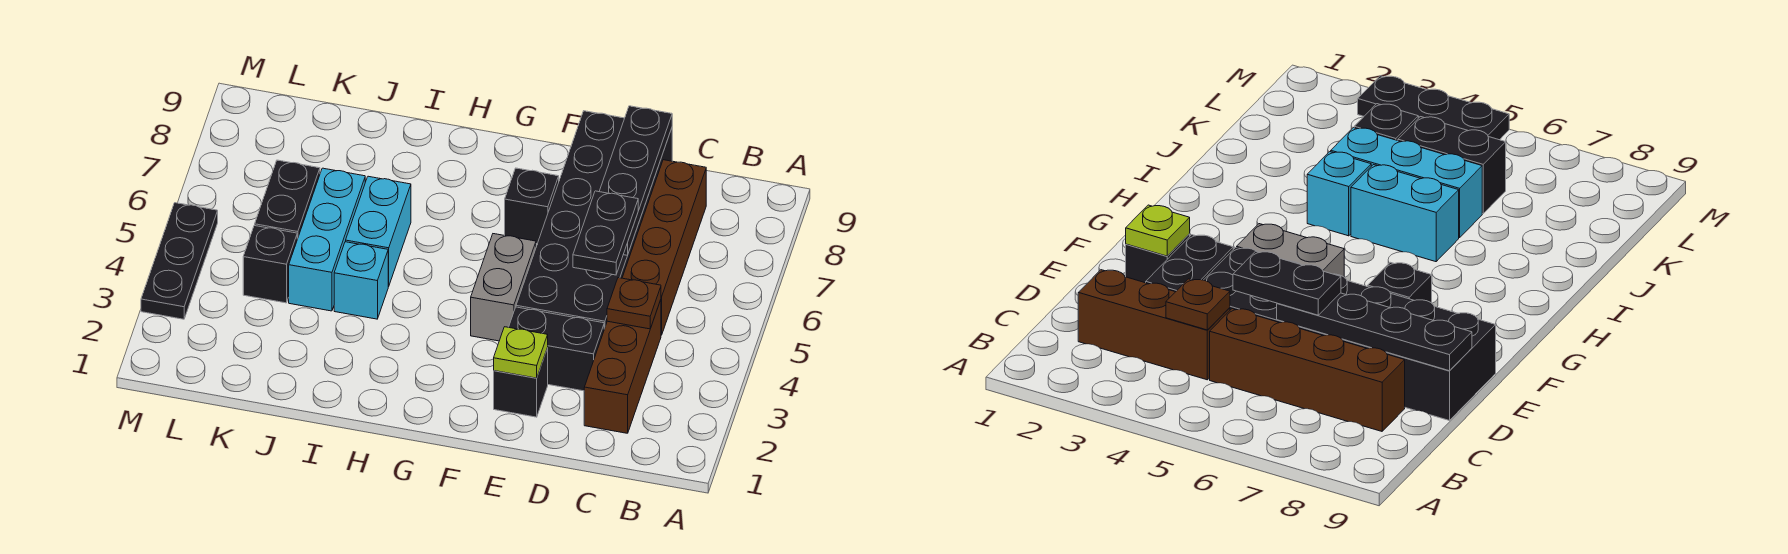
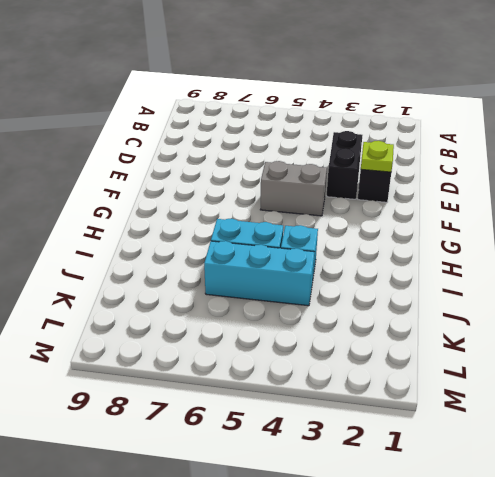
none -> brown brick C2:C4 level 1
none -> brown brick C5:C8 level 1
none -> black brick D4:E9 level 1

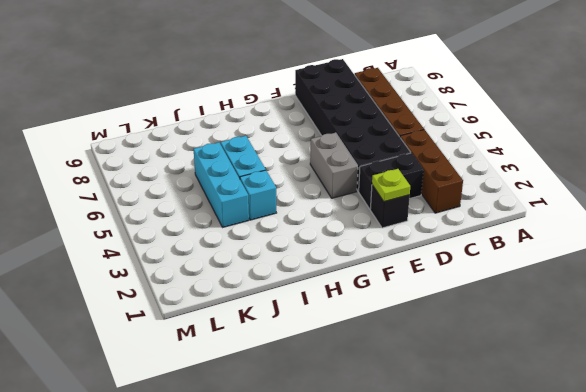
none -> black brick F7 level 1
none -> black brick K4 level 1
none -> black brick K5:K6 level 1

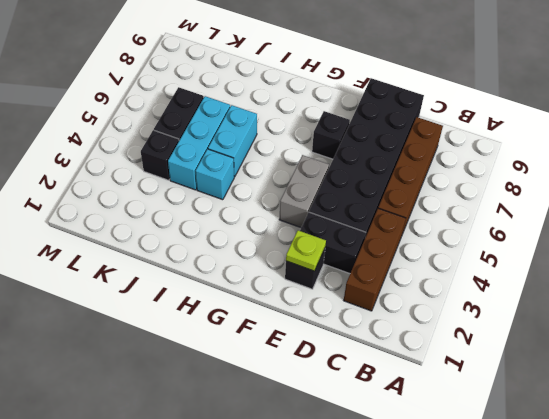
none -> black plate M3:M5 level 1
none -> brown plate C4 level 2
none -> black plate D6:D9 level 2

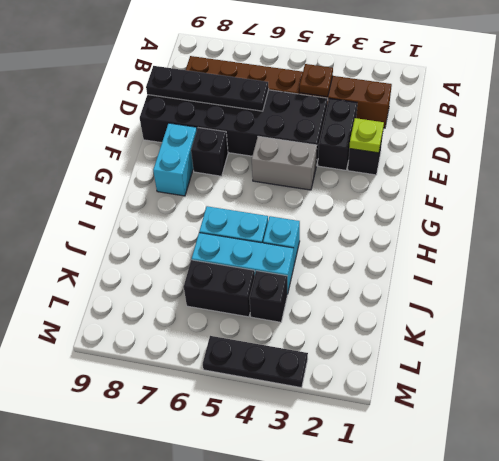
cyan brick F8:G8 level 1 -> none
none -> black plate D5:D6 level 3

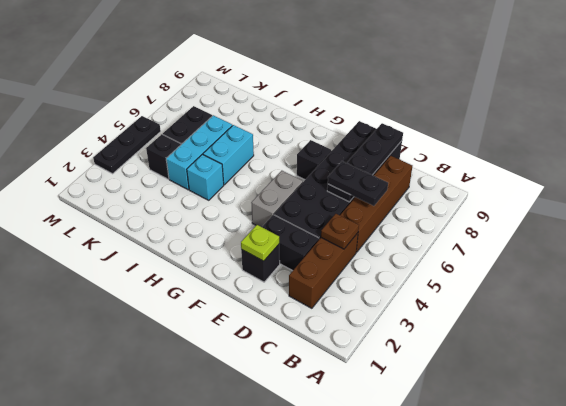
black plate C6:D6 level 3 -> black plate D5:D6 level 3

